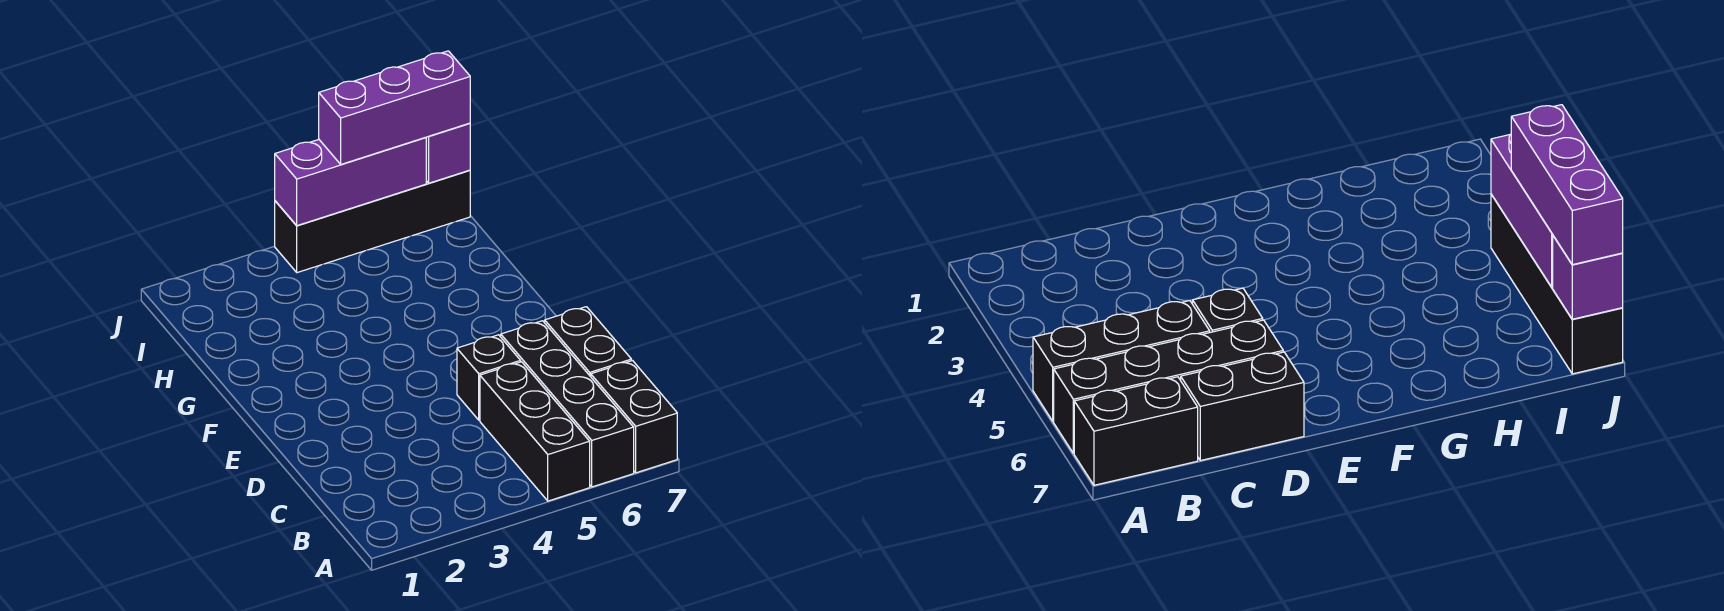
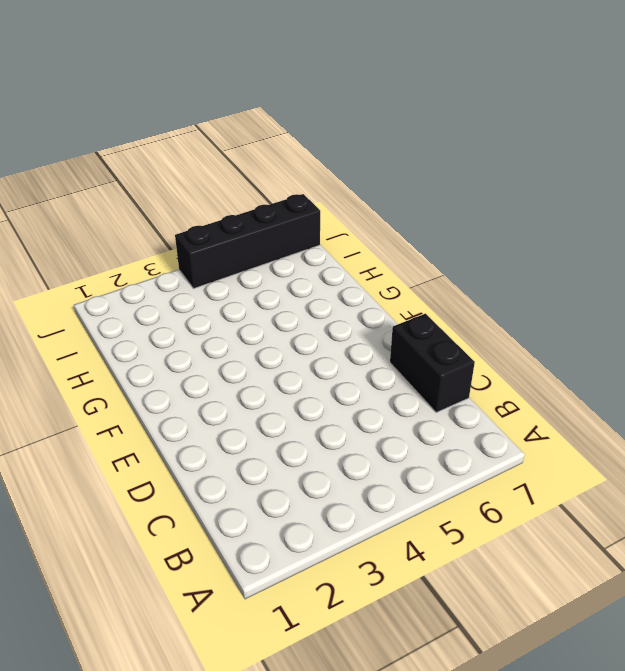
none -> black brick A5:C5 level 1
none -> black brick A6:D6 level 1

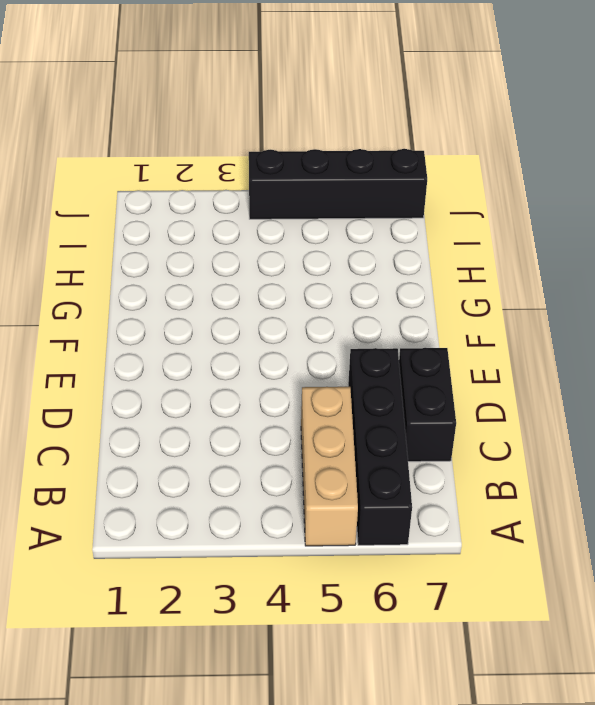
tan brick A5:C5 level 1 -> black brick A5:C5 level 1
none -> black brick A7:B7 level 1
none -> black brick D5 level 1

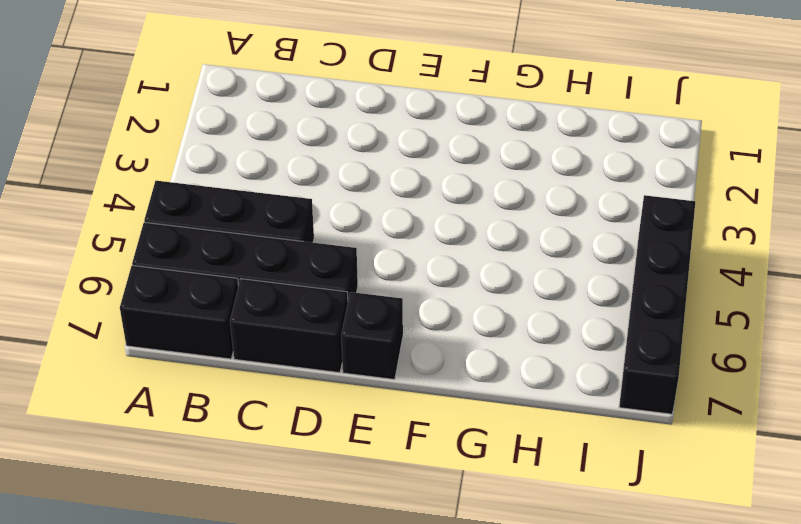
black brick E7 level 1 -> black brick D5 level 1
none -> purple brick J4:J6 level 2
none -> purple brick J7 level 2

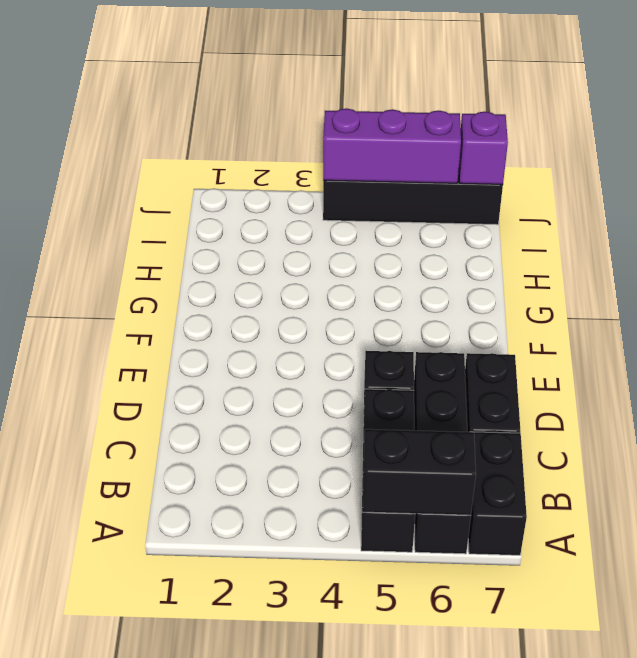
black brick A5:A6 level 2 -> none
none -> purple brick J5:J7 level 3

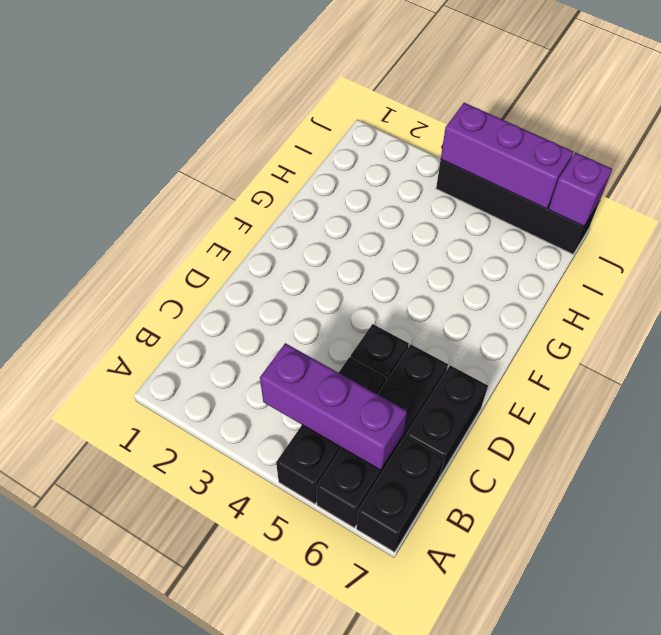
purple brick B4:B6 level 2 -> purple brick J5:J7 level 3

